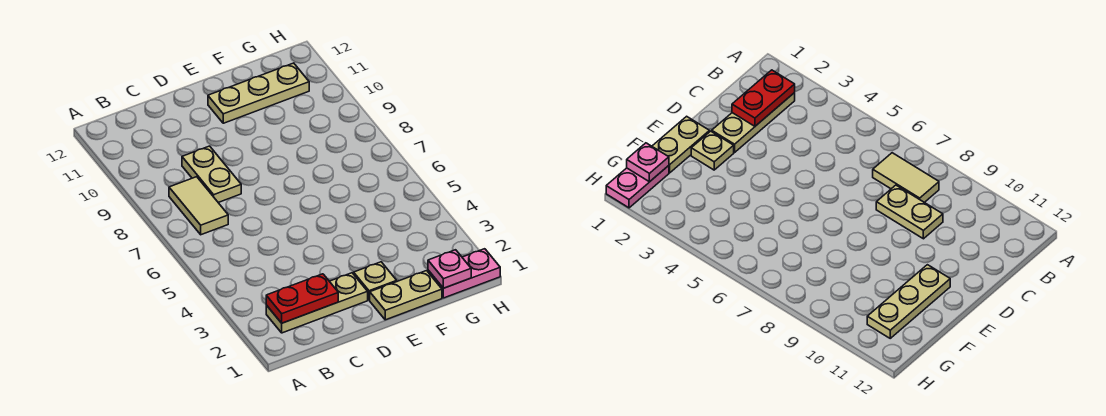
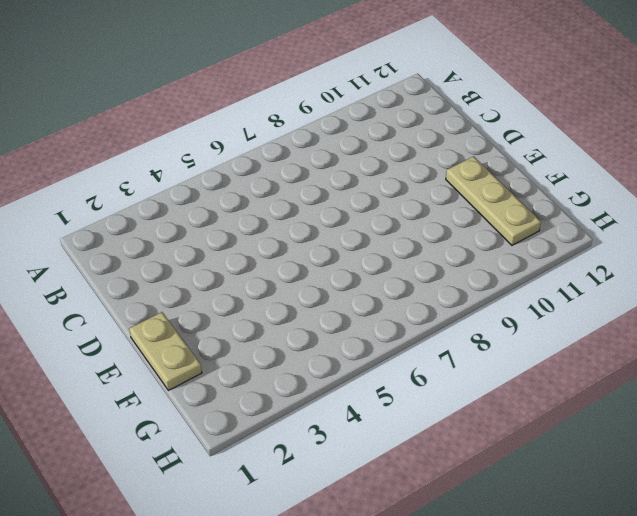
none -> tan plate B2:D2 level 1
none -> tan tile B7:B8 level 1

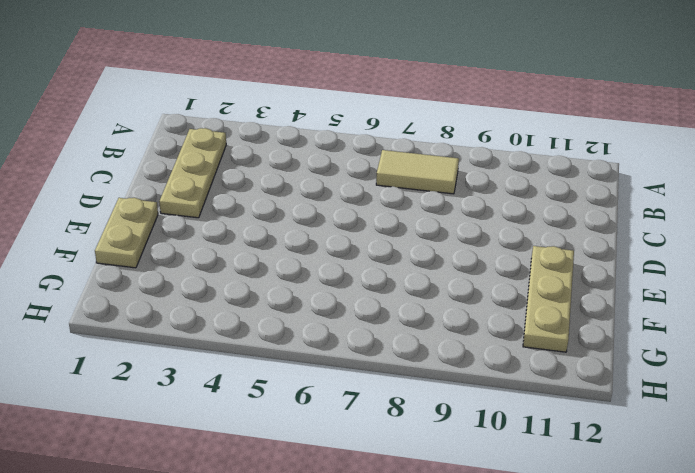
none -> tan plate C8:C9 level 1
none -> tan plate E2 level 1

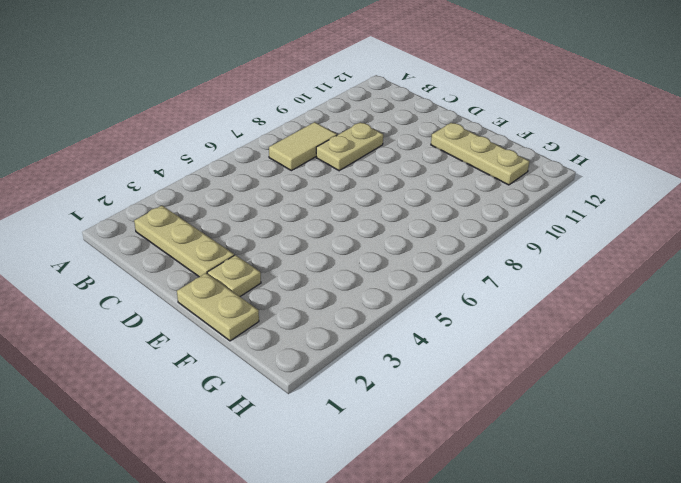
none -> pink plate G1:H1 level 1
none -> red plate B2:C2 level 2

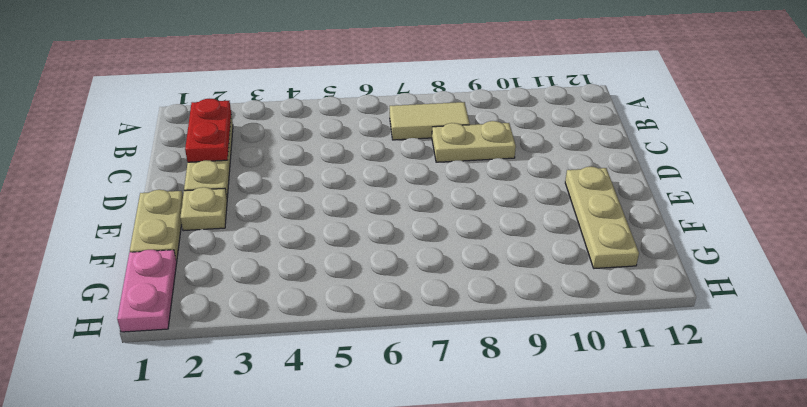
none -> pink plate G1 level 2

